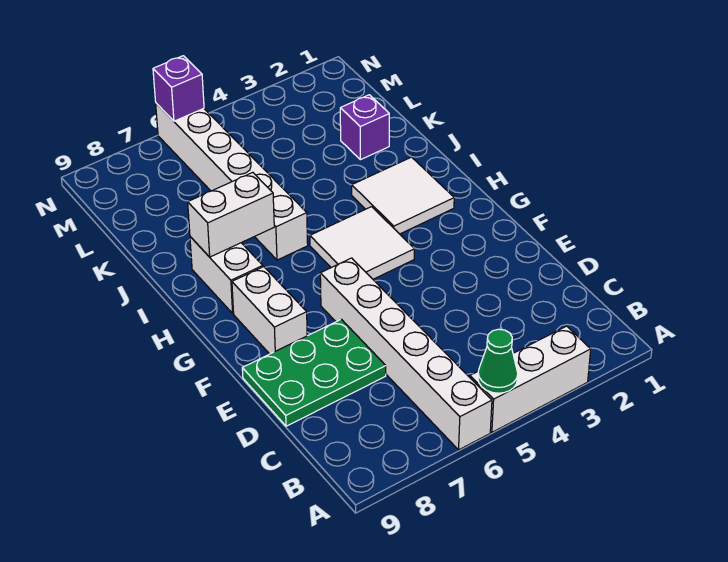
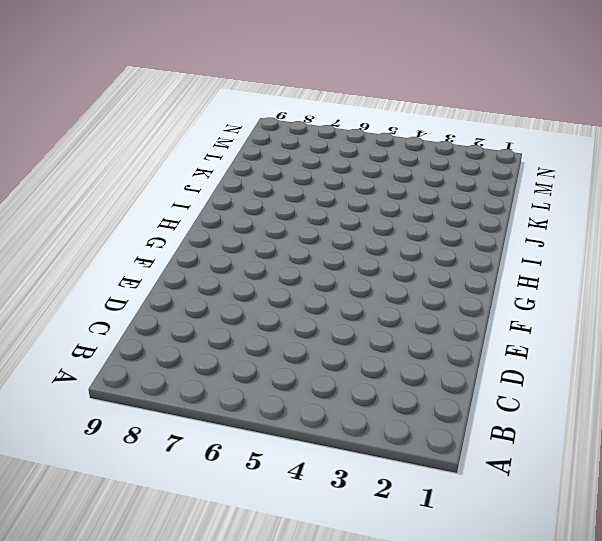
none -> white brick A3:A5 level 1
none -> white brick A6:F6 level 1
none -> green plate D7:E9 level 1

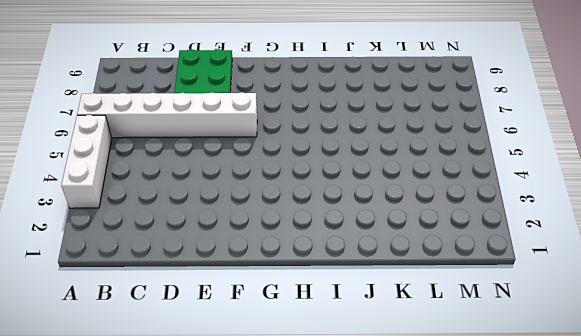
none -> white brick F8:G8 level 1
none -> white tile G4:H5 level 1
none -> white tile H2:I3 level 1

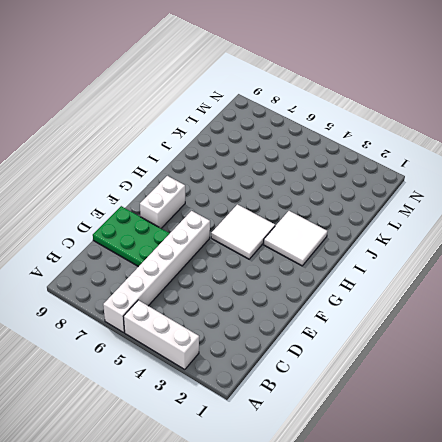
none -> white brick H8:I8 level 1
none -> white brick I6:N6 level 1
none -> purple brick K2 level 1

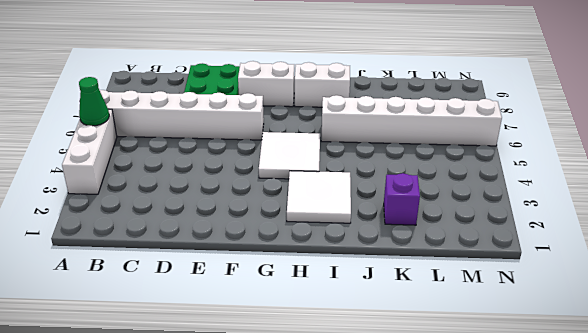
none -> white brick I7:I8 level 2
none -> purple brick N6 level 2

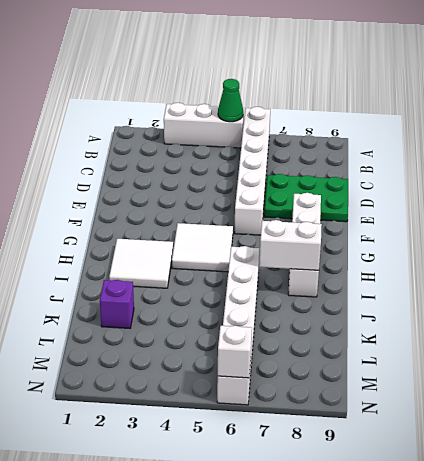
white brick N6 level 2 -> purple brick N6 level 2

